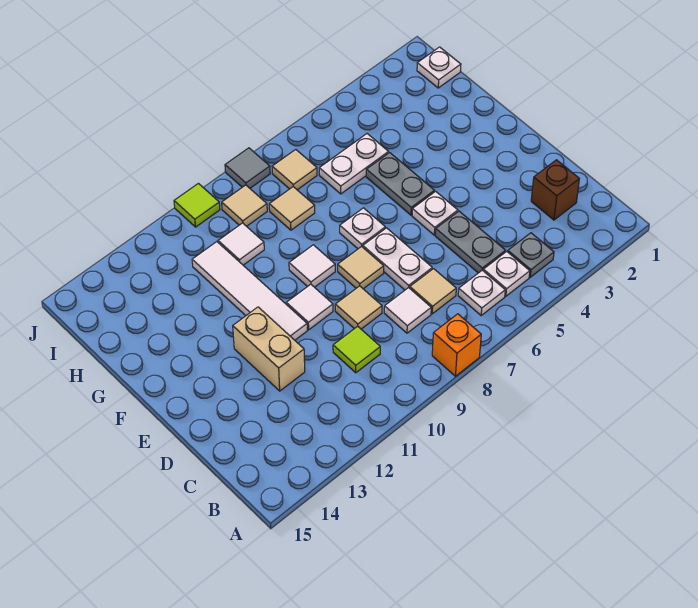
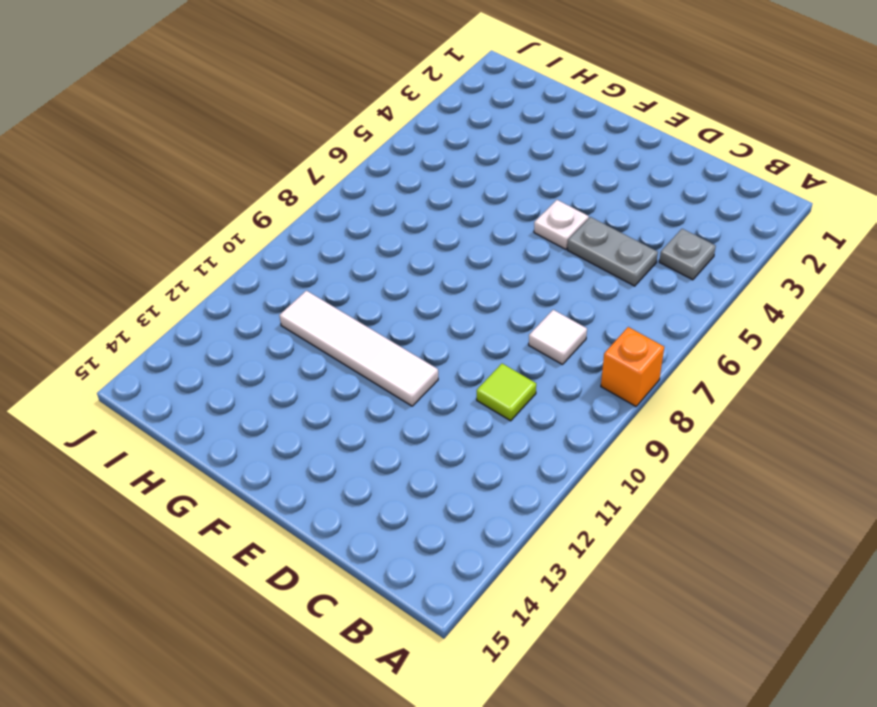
none -> white plate B5 level 1
none -> white plate B6 level 1
none -> brown brick C2 level 1

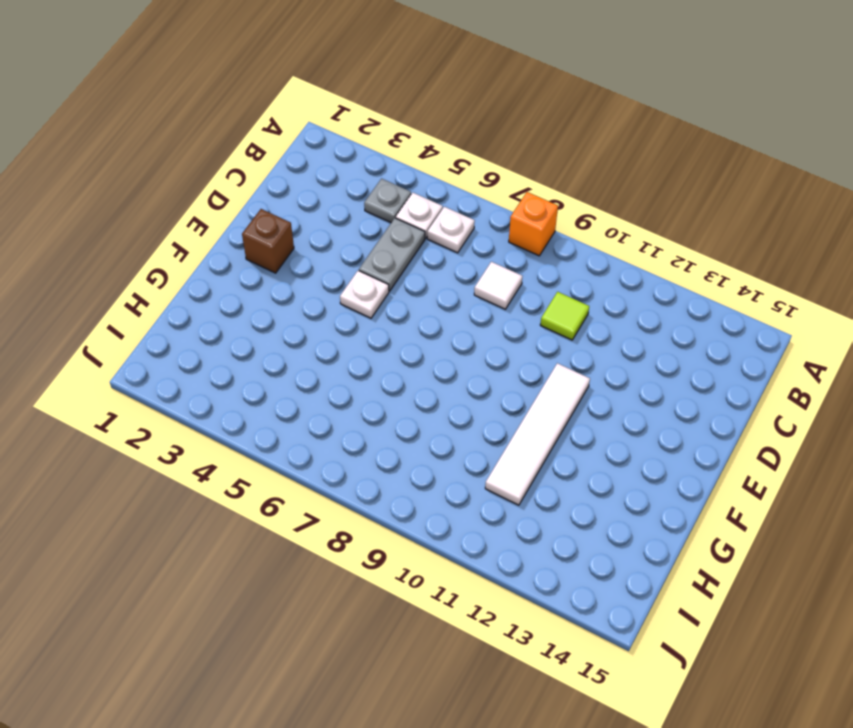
brown brick E2 level 1 -> brown brick C2 level 1
none -> tan tile C7 level 1
none -> white plate D7:E7 level 1
none -> tan tile D9 level 1

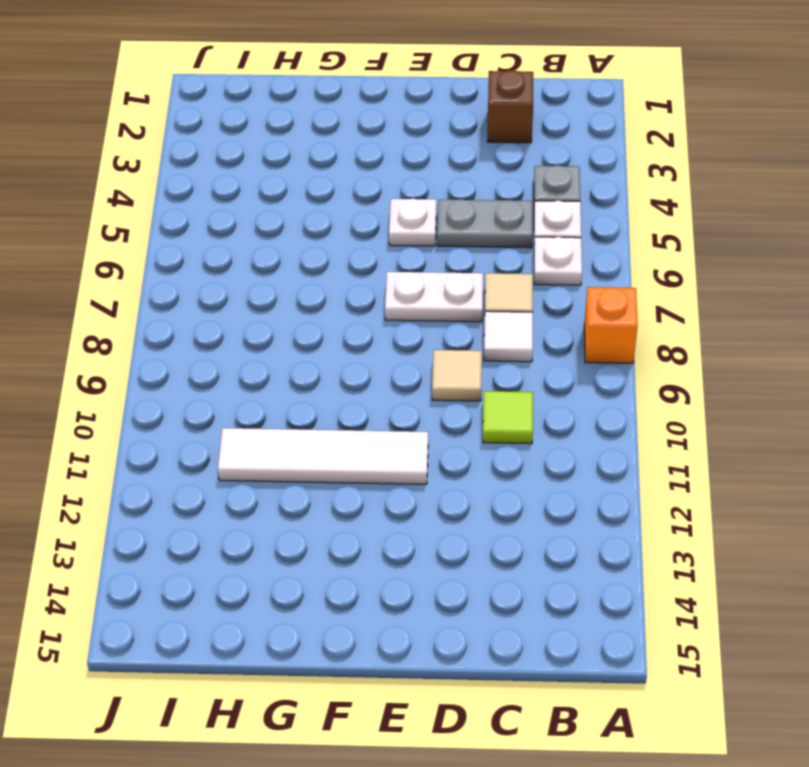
none -> tan brick D12:E12 level 1
none -> tan tile E8 level 1
none -> white tile E10 level 1

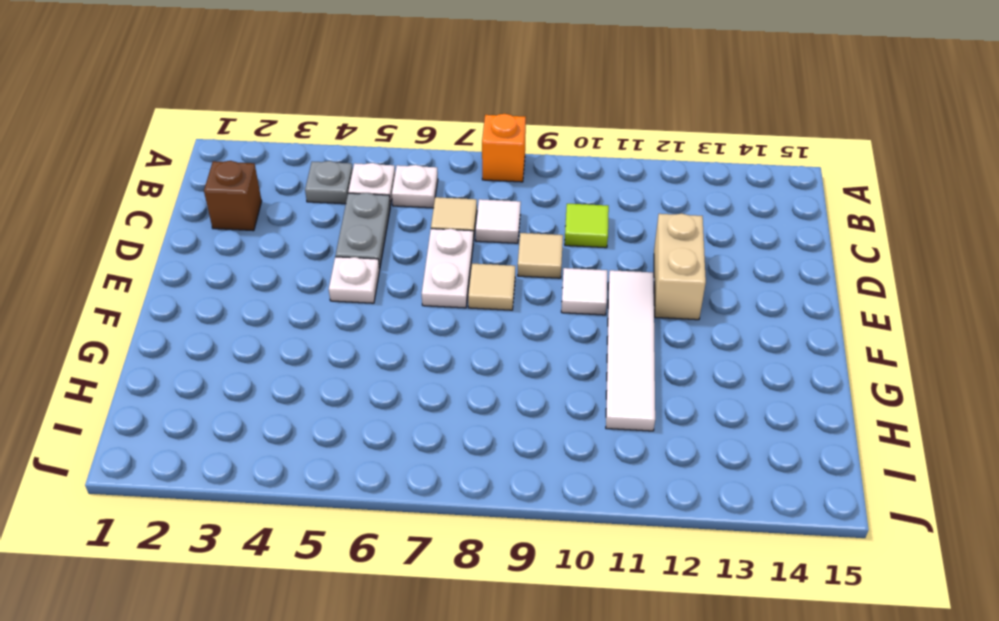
none -> grey plate F5:G5 level 1
none -> white plate F7 level 1
none -> white tile F9 level 1

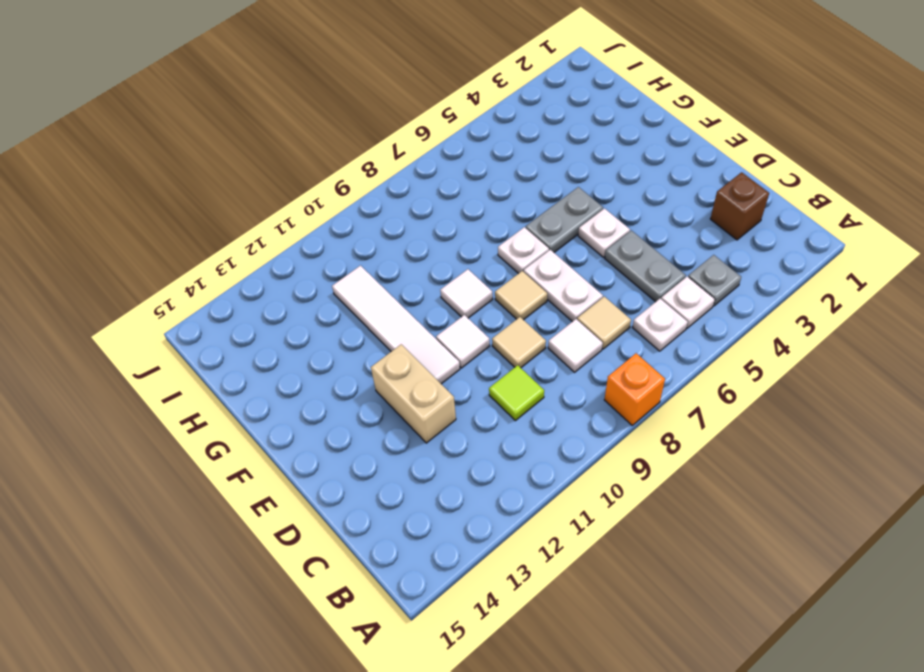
grey plate F5:F6 level 1 -> grey plate F5:G5 level 1
none -> white plate H5:H6 level 1
none -> tan tile H8 level 1
none -> white tile H10 level 1

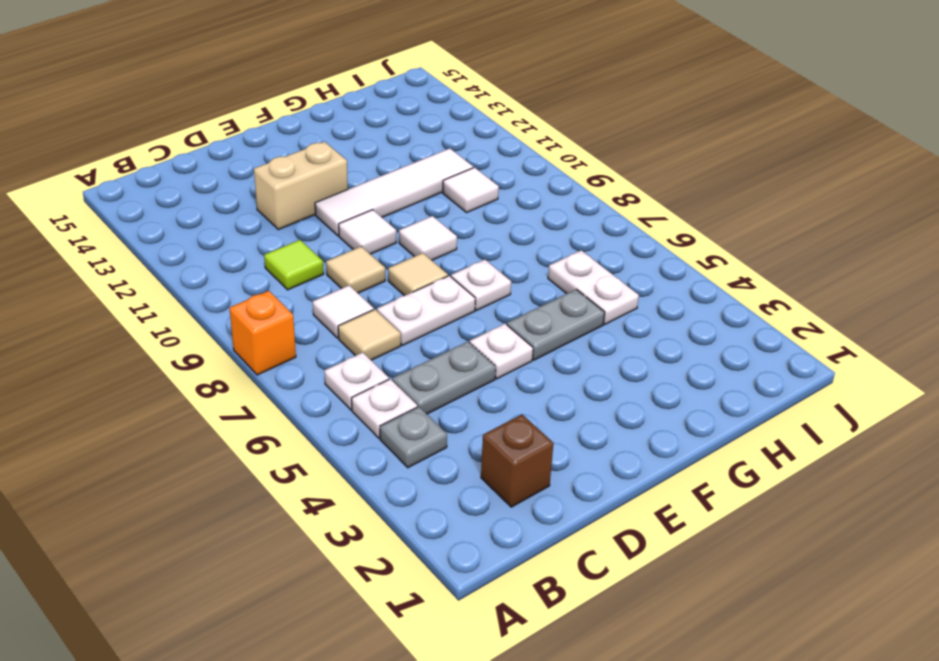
none -> tan tile H8 level 1
none -> white plate I1 level 1
none -> tan tile I7 level 1

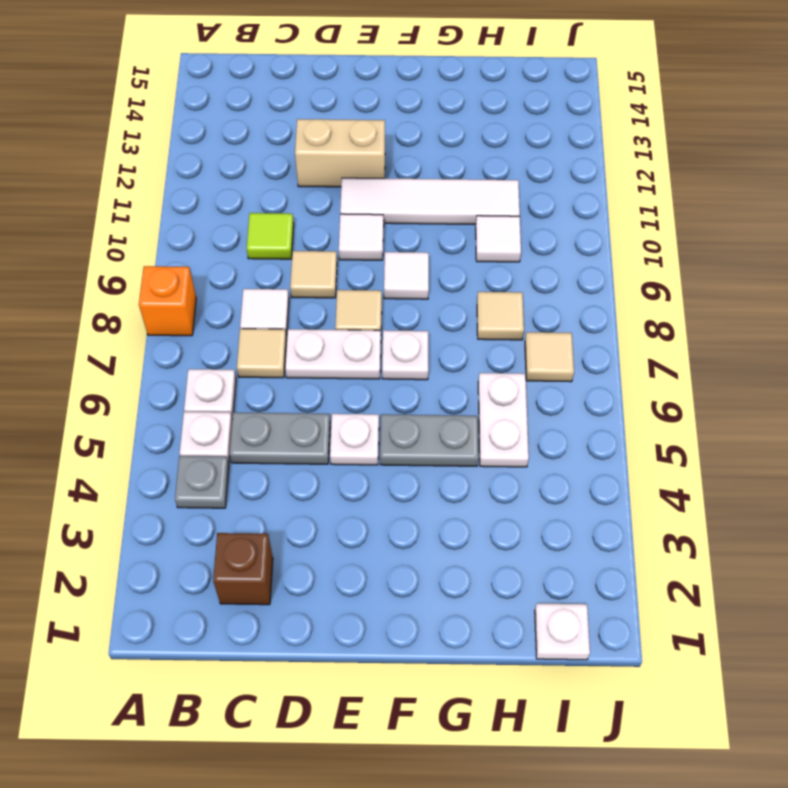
none -> tan tile I9 level 1
none -> grey tile J8 level 1
none -> lime tile J10 level 1

